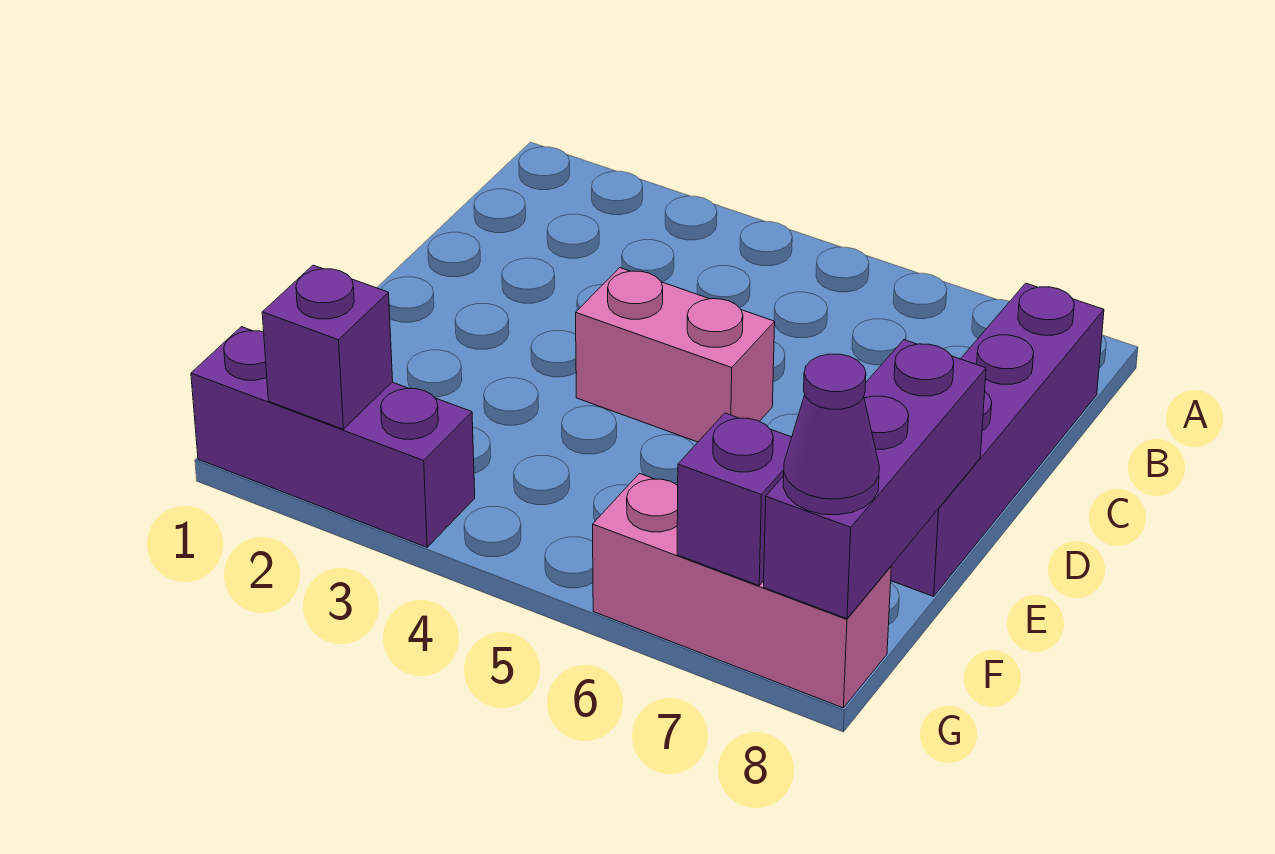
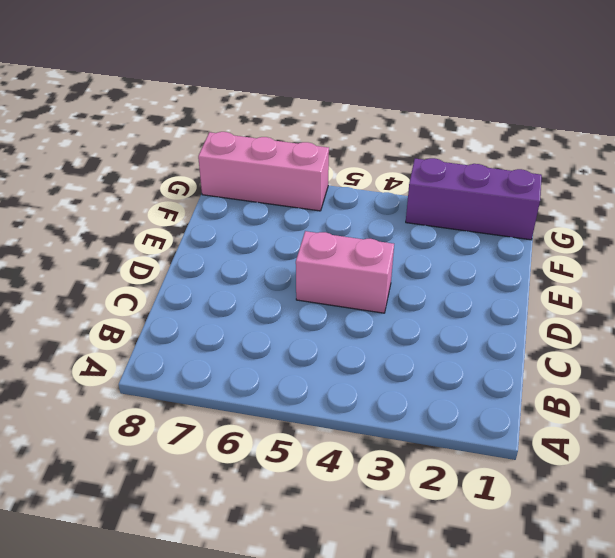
none -> purple brick B8:E8 level 1
none -> purple brick E8:G8 level 2

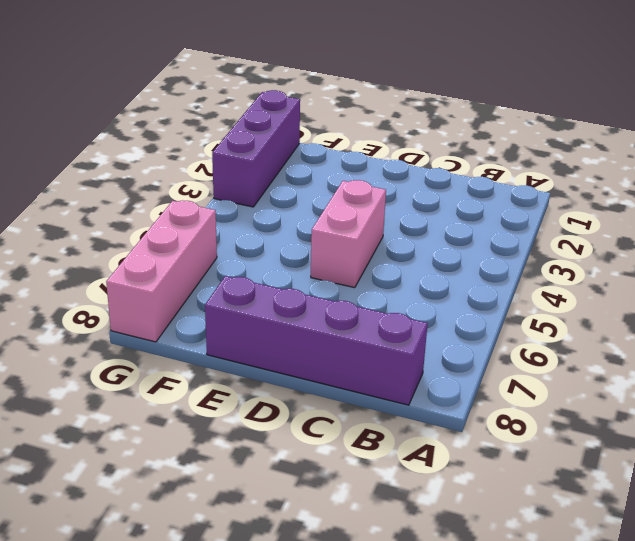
none -> purple brick E8:G8 level 2
none -> purple brick G2 level 2

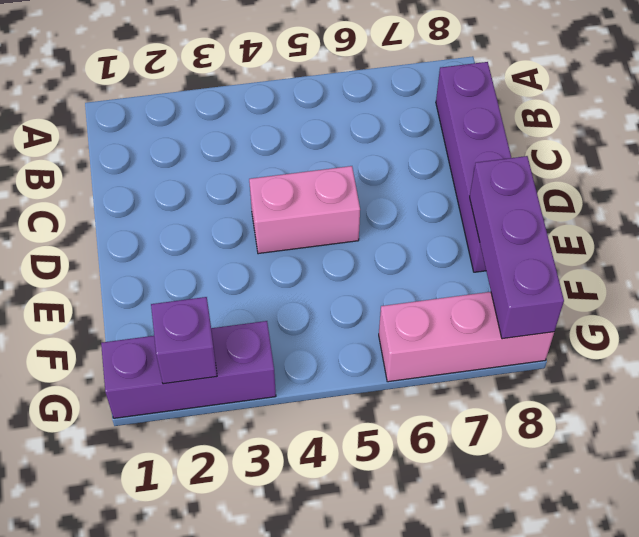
none -> purple brick G7 level 2
none -> purple cone G8 level 3

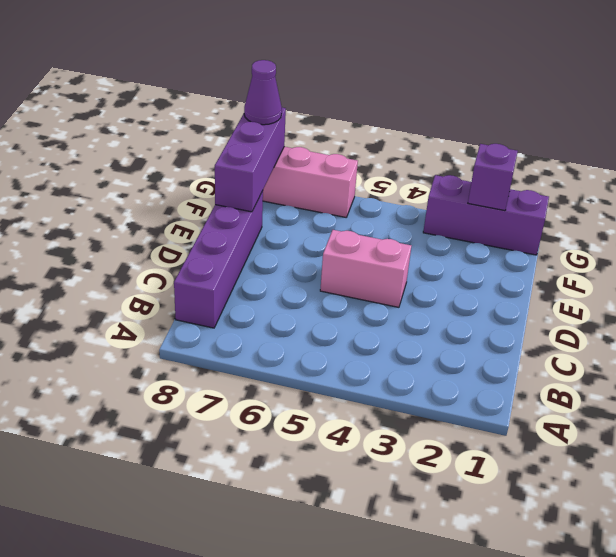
none -> purple brick G7 level 2

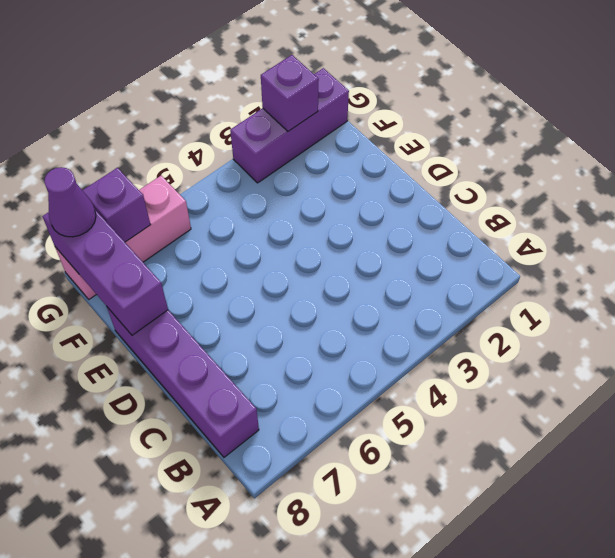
none -> pink brick D4:D5 level 1

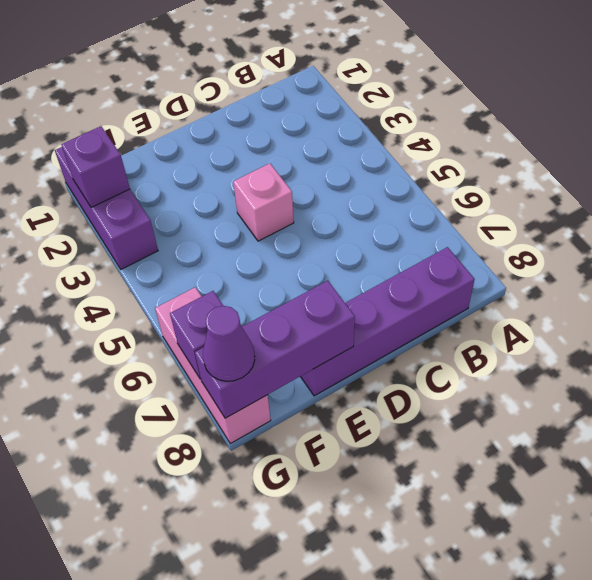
pink brick D4 level 1 -> pink brick D4:D5 level 1

